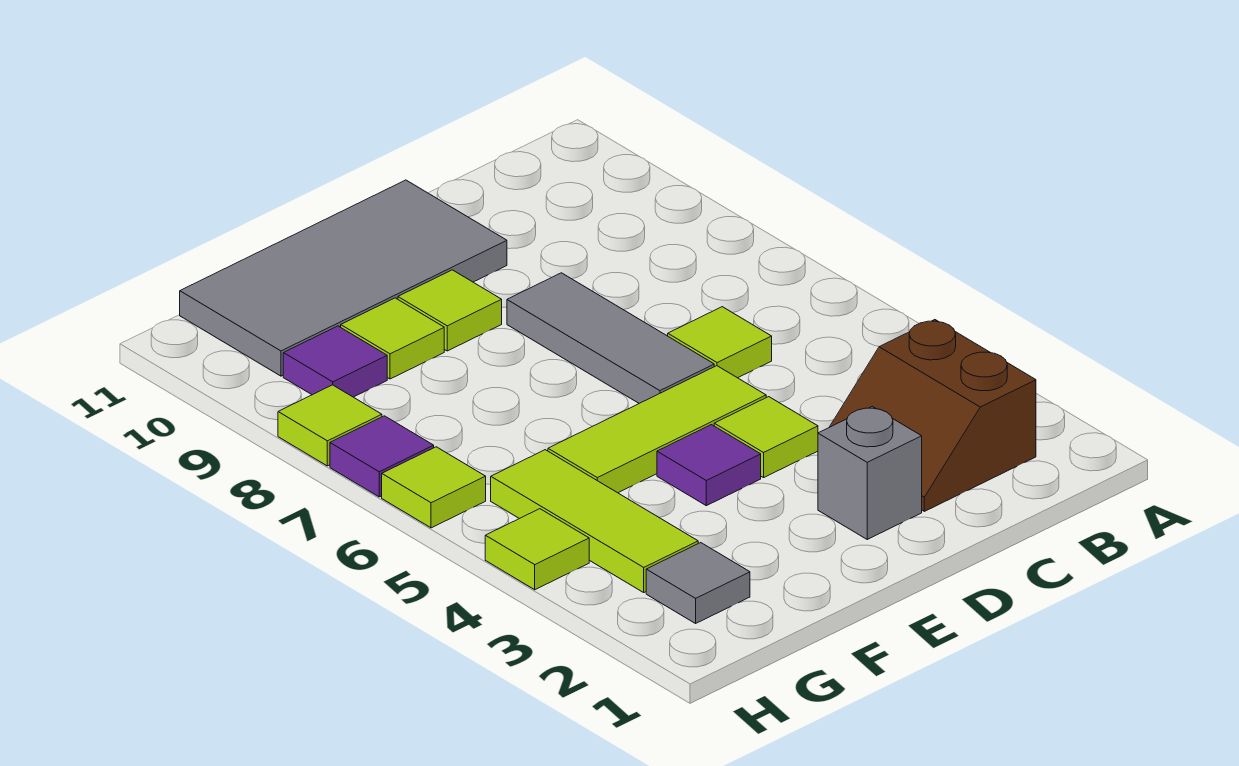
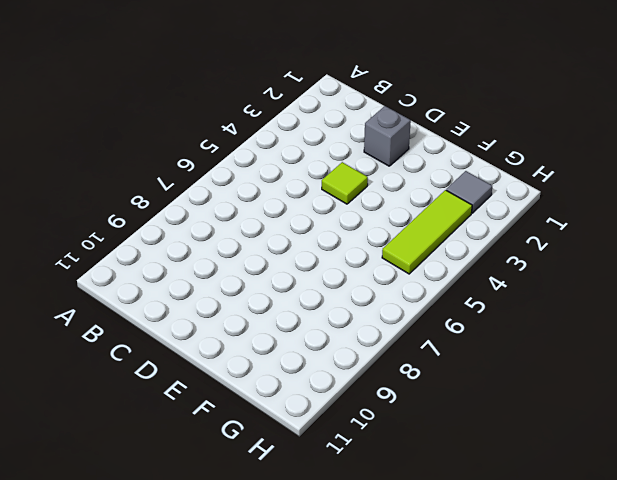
none -> brown slope B2:C3 level 1 top B
none -> lime tile C6 level 1
none -> lime tile D5:F5 level 1

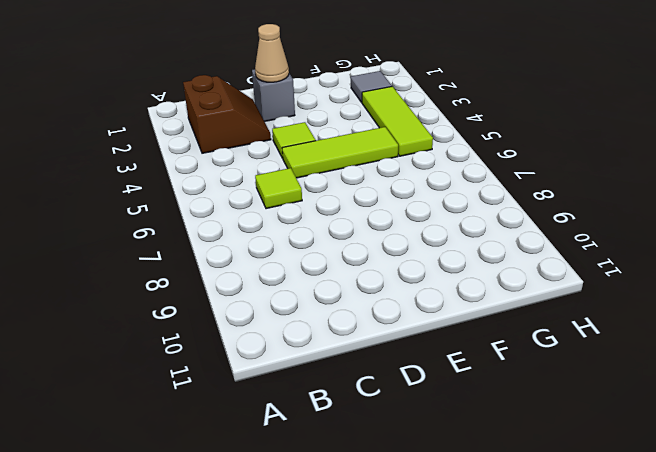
tan cone D2 level 2 -> none
none -> grey tile D6:D8 level 1
none -> grey tile D10:G11 level 1
none -> purple tile E4 level 1

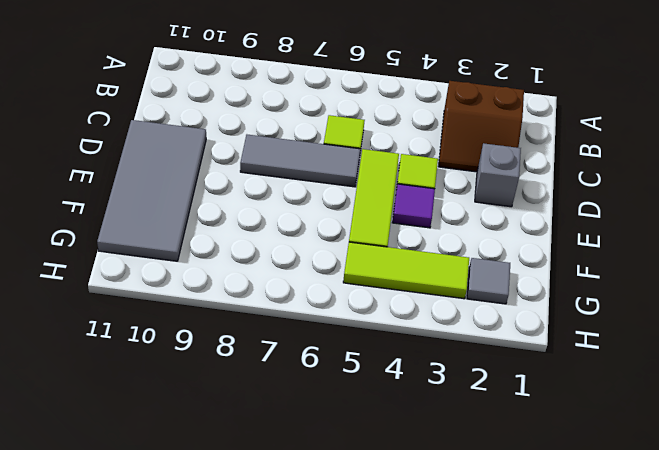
none -> lime tile E9 level 1
none -> lime tile F9 level 1
none -> purple tile G9 level 1

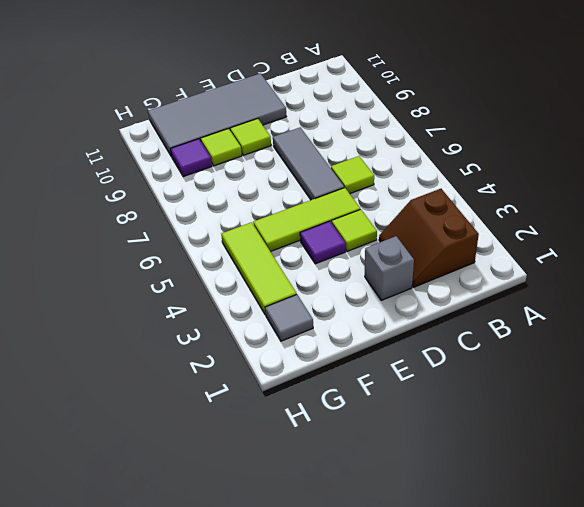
none -> lime tile H4 level 1
none -> lime tile H6 level 1
none -> purple tile H7 level 1

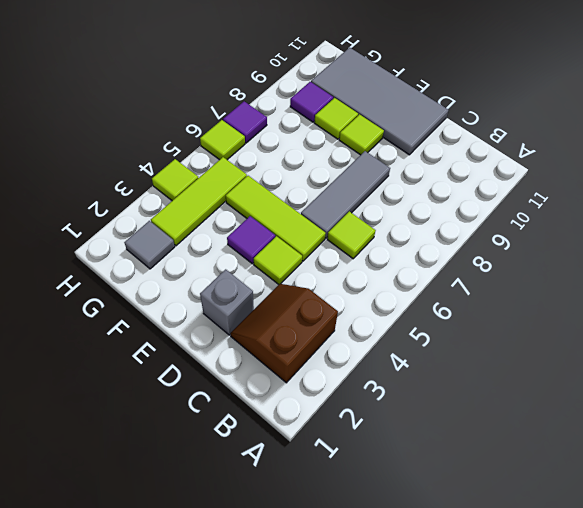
none -> lime tile H8 level 1

